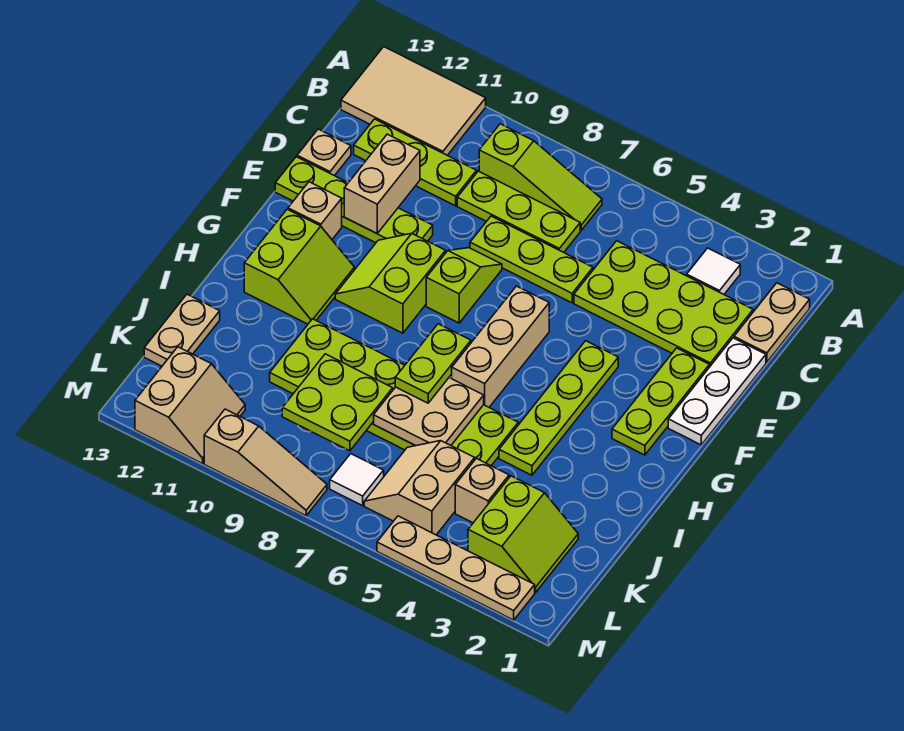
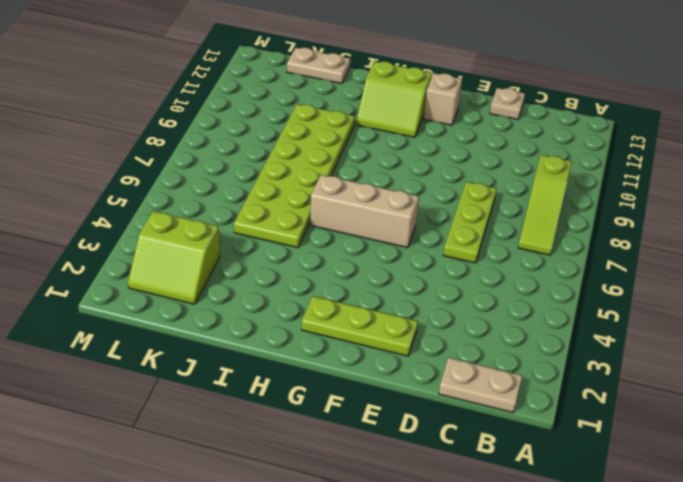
none -> tan tile A11:B13 level 1
none -> white tile B3 level 1
none -> lime plate C2:D5 level 1
none -> lime plate C7:C9 level 1

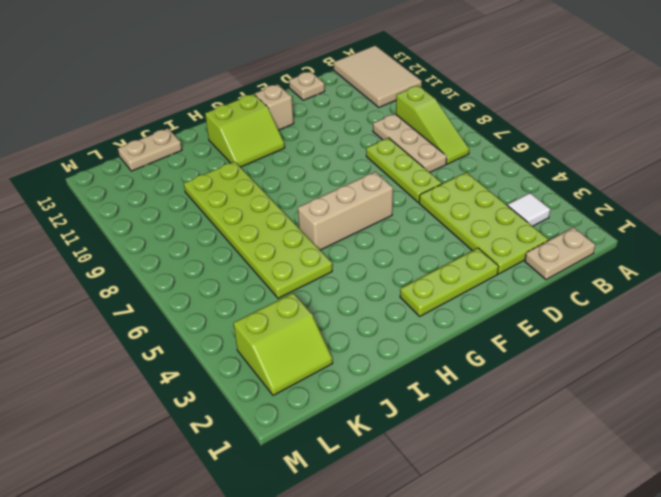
tan plate C7:C9 level 1 -> lime plate C7:C9 level 1
none -> lime plate C10:C12 level 1
none -> white plate D1:F1 level 1
none -> lime slope E8:F8 level 1 top F
none -> lime plate E10:E13 level 1

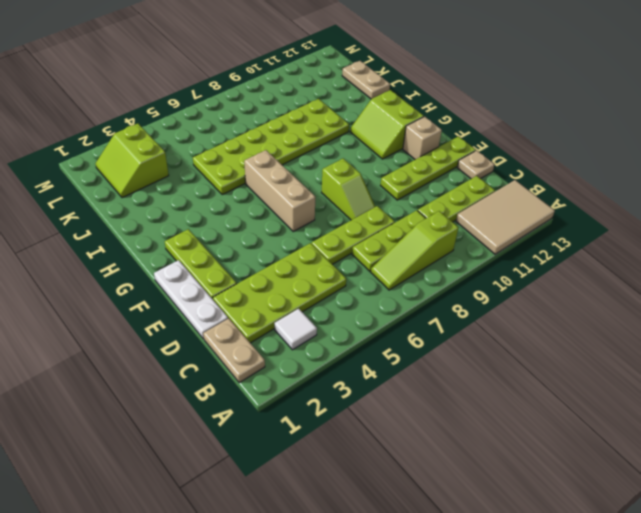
none -> lime plate F4:I4 level 1
none -> lime slope F9:G10 level 1 top 9
none -> tan brick K4 level 1
none -> tan slope K5:L6 level 1 top 5

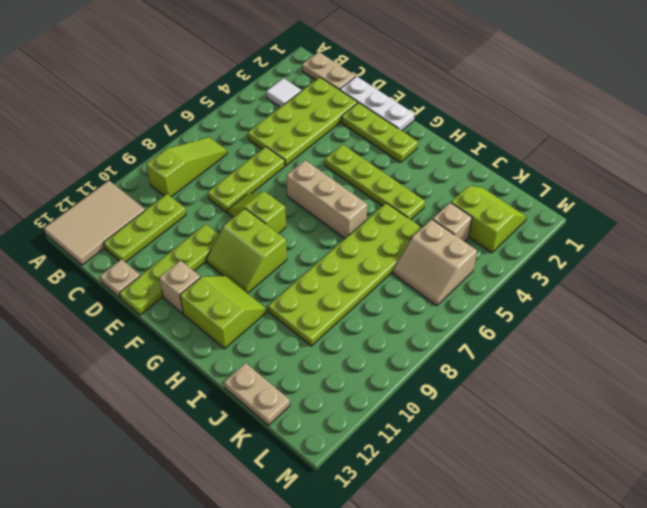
none -> lime plate C7:C9 level 1
none -> white tile L7 level 1
none -> tan slope L11:M12 level 1 top 12
none -> tan plate M2:M5 level 1

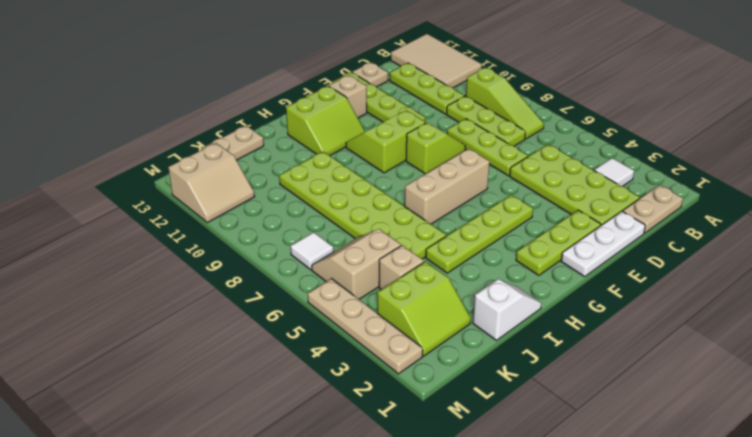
white slope I1:J1 level 1 top J -> none
none -> tan slope M8:M10 level 1 top 10
none -> tan brick D11:E11 level 2
none -> tan plate I6:J7 level 2
none -> lime plate J8:K9 level 2

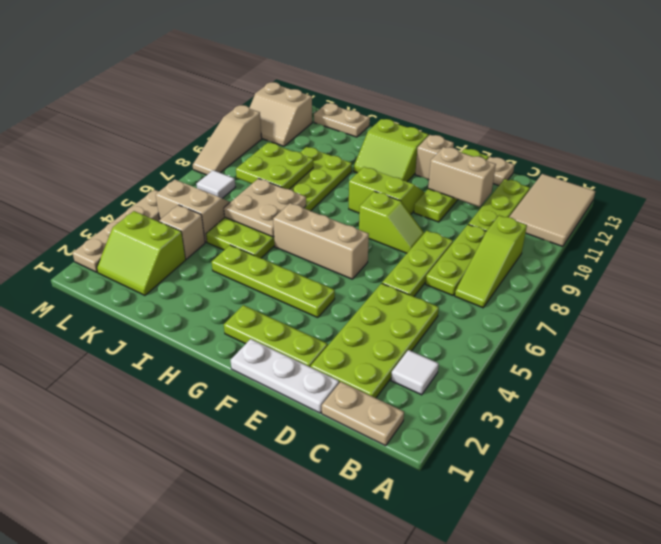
none -> lime plate H7:I7 level 3

